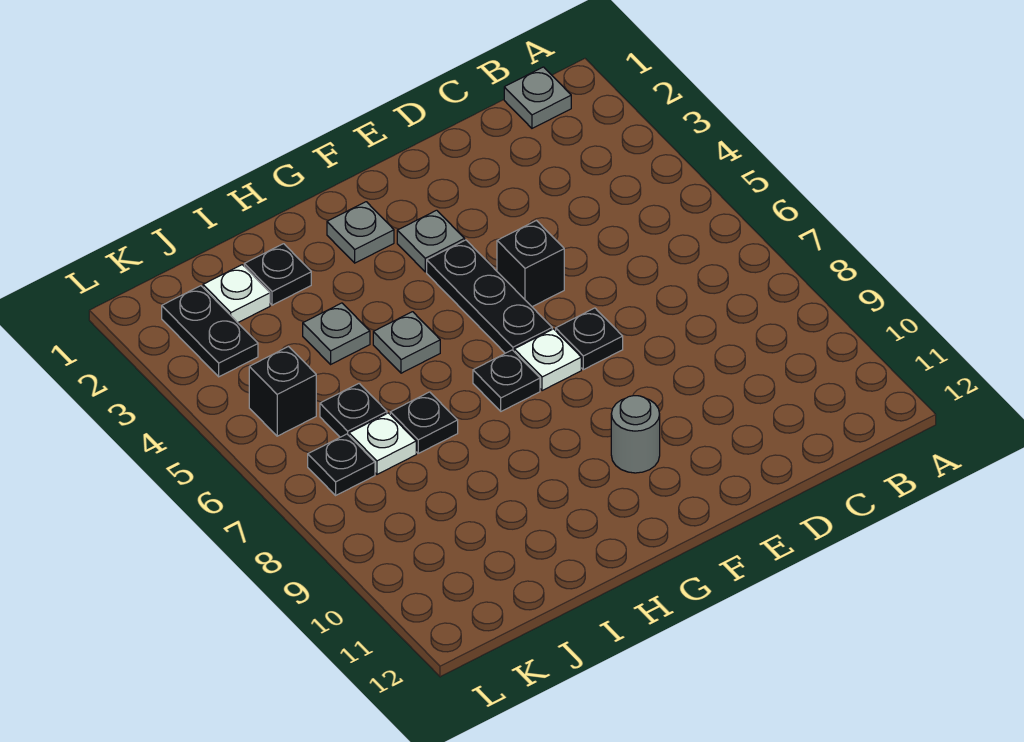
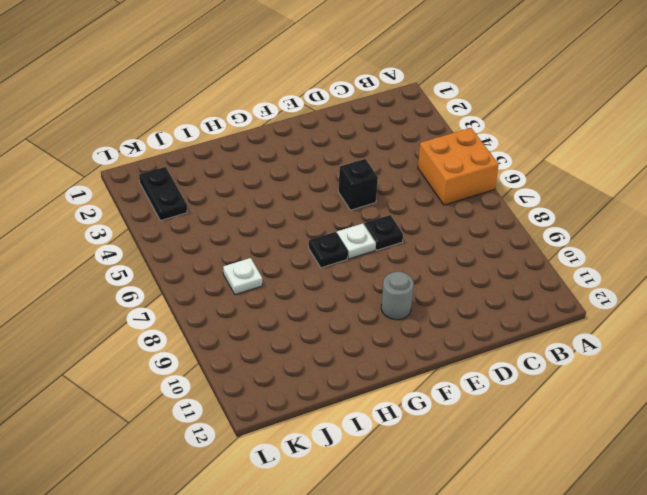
orange brick A5:B6 level 1 -> none
none -> grey plate B1 level 1
none -> grey plate F3 level 1
none -> black plate F4:F6 level 1

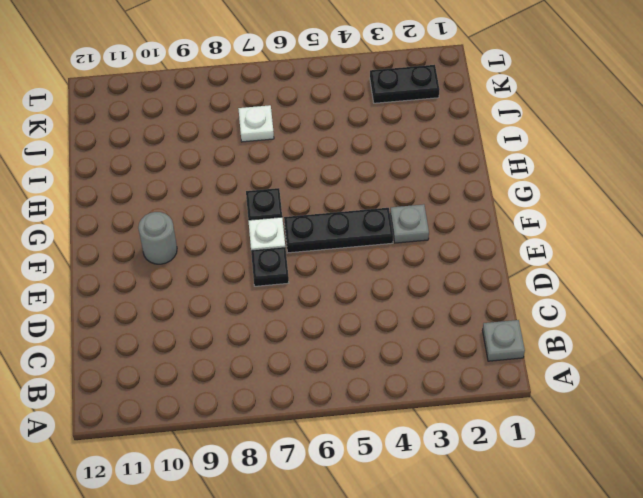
none -> black brick E5 level 1
none -> grey plate G2 level 1
none -> grey plate H5 level 1

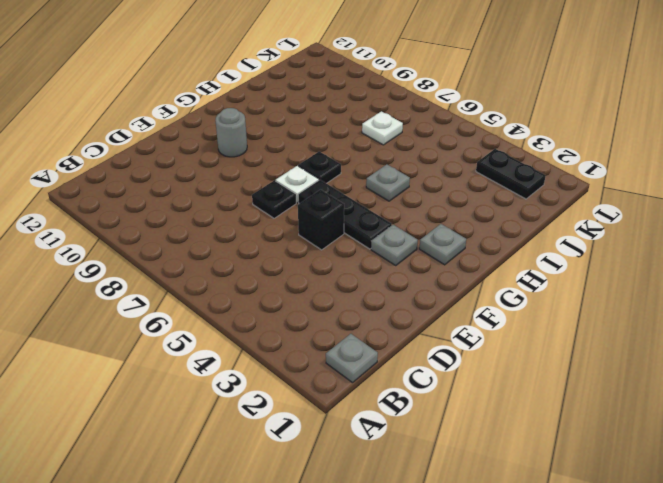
none -> black plate I2 level 1
none -> grey plate I4 level 1
none -> black plate I7 level 1

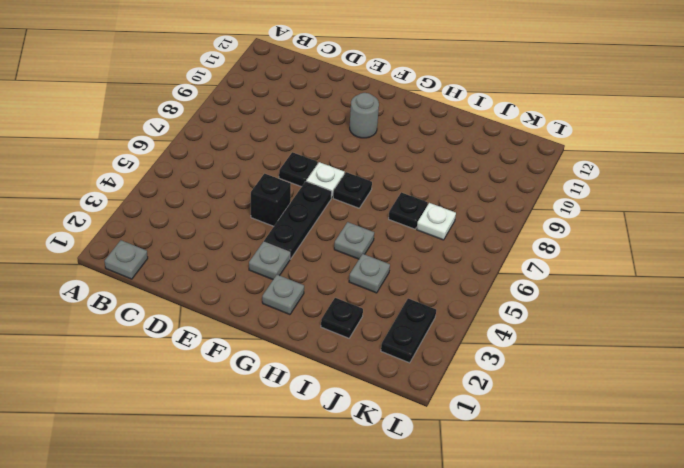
none -> white plate J2 level 1
none -> black plate J6 level 1
none -> black brick K5 level 1

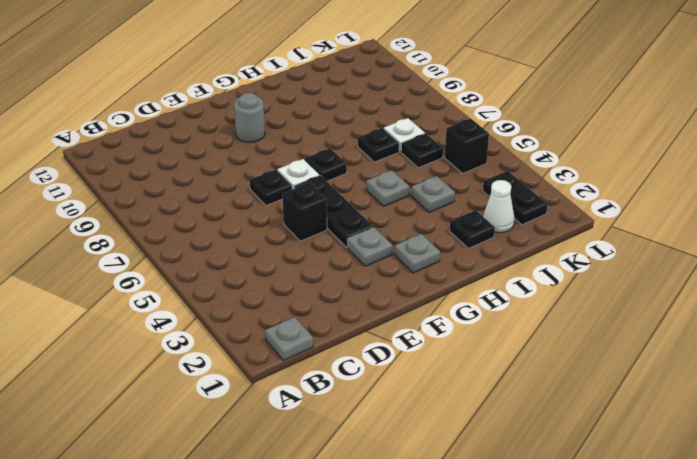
white cone J2 level 1 -> white plate J2 level 1
none -> black plate K7 level 1

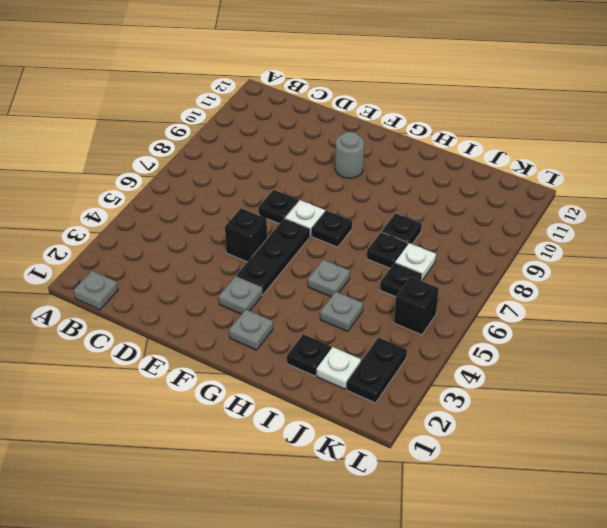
black plate I8 level 1 -> black plate K7 level 1

